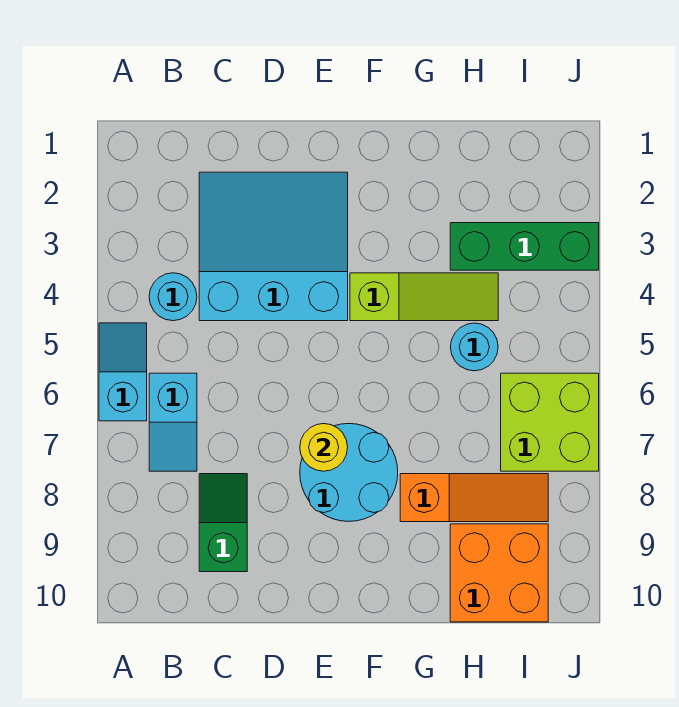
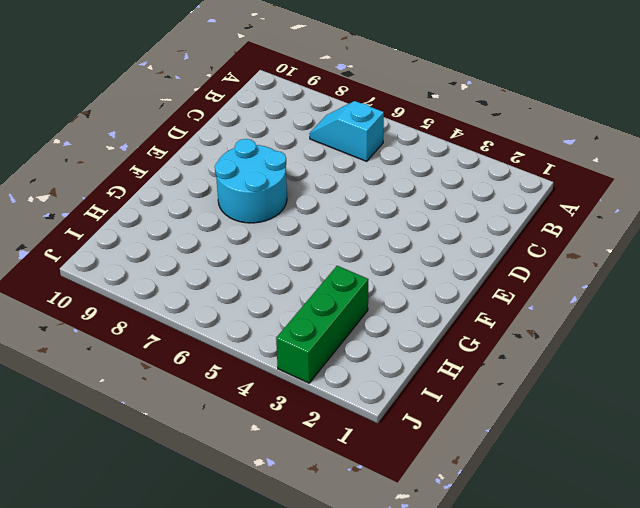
none -> cyan slope A5:A6 level 1 top 6
none -> cyan round brick B4 level 1
none -> cyan slope C2:E4 level 1 top 4

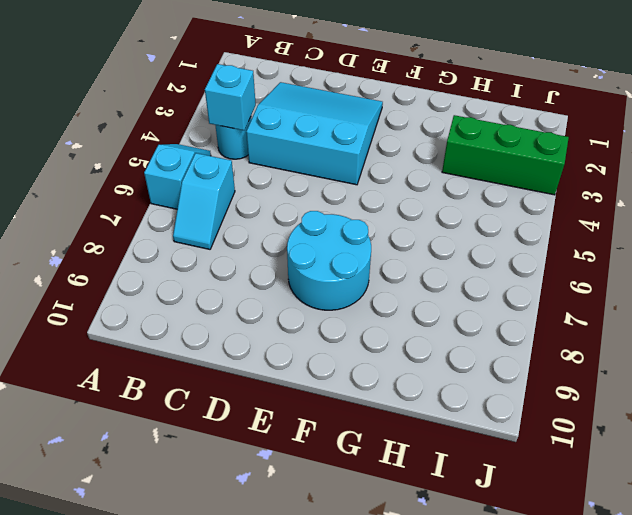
cyan brick B4 level 2 -> none
none -> green slope C8:C9 level 1 top 9
none -> lime slope F4:H4 level 1 top F
none -> orange slope G8:I8 level 1 top G

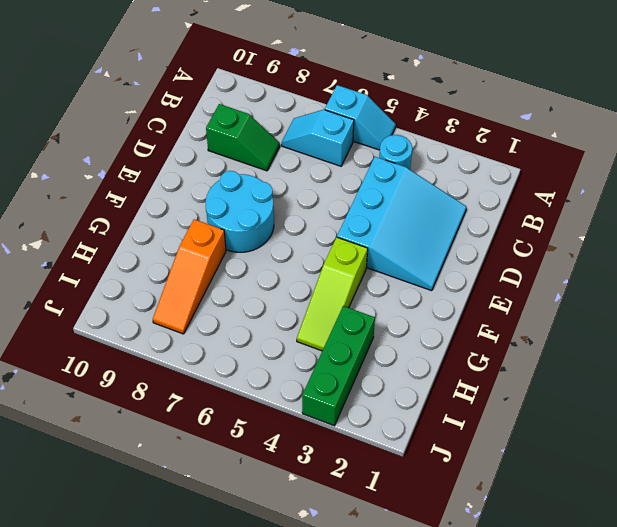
none -> cyan round brick H5 level 1
none -> orange brick H9:I10 level 1
none -> lime brick I6:J7 level 1

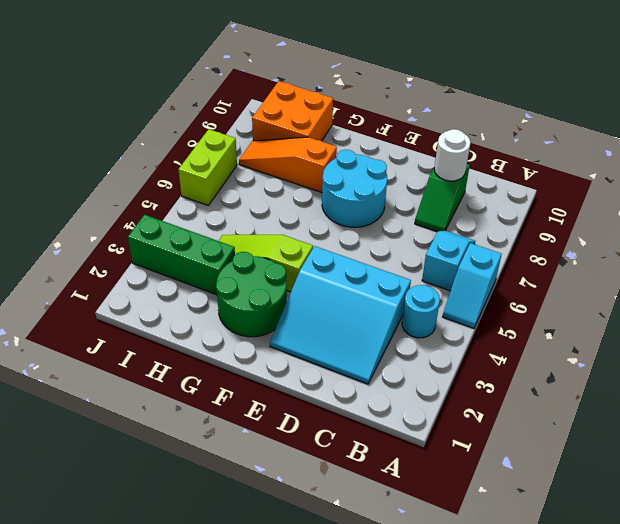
white round brick C9 level 2 -> none
green round brick F2:G3 level 1 -> none
lime brick J6:J7 level 1 -> lime brick I6:J7 level 1
none -> cyan round brick H5 level 1
none -> yellow round brick E7 level 2

